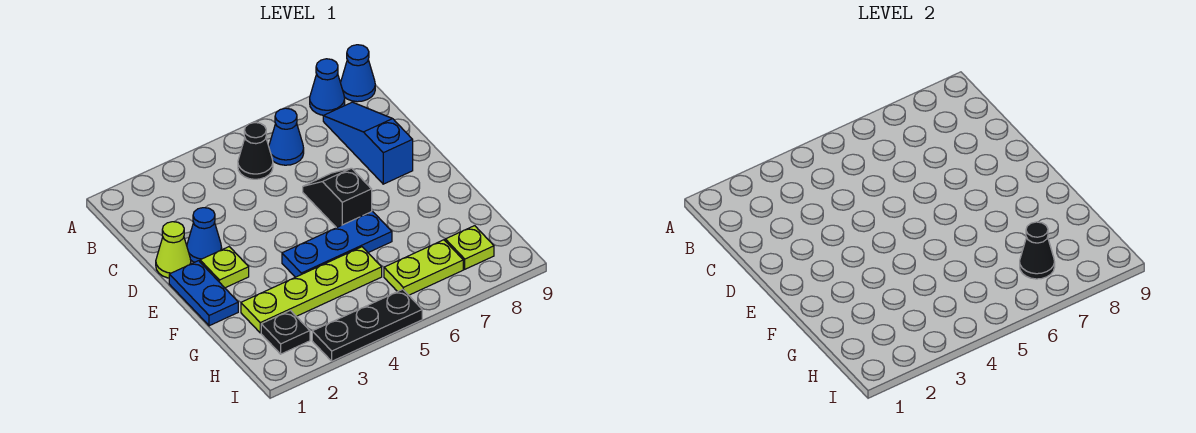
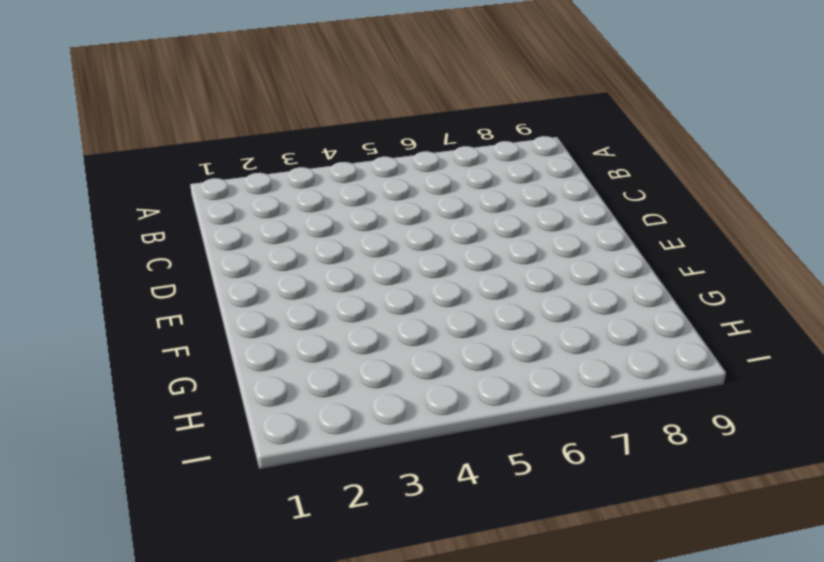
none -> blue cone A8 level 1
none -> blue cone A9 level 1
none -> black cone B5 level 1

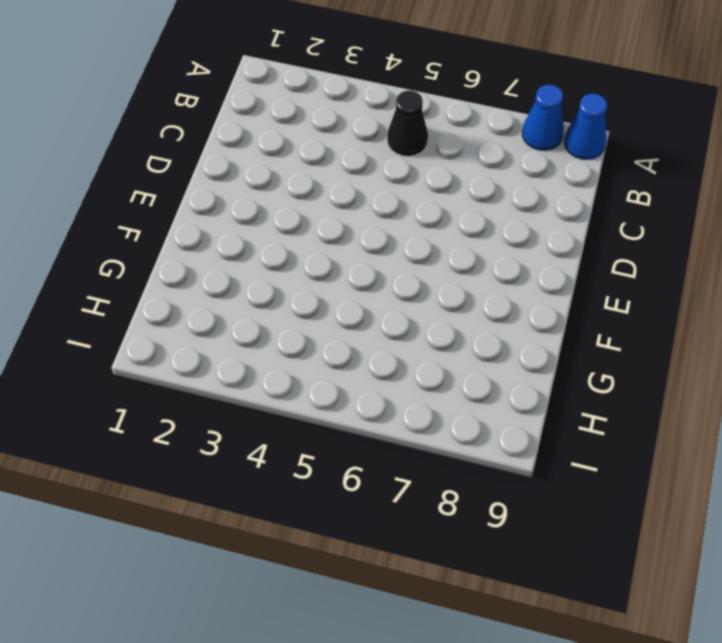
none -> blue cone B6 level 1
none -> blue slope B8:D8 level 1 top D
none -> lime cone D1 level 1

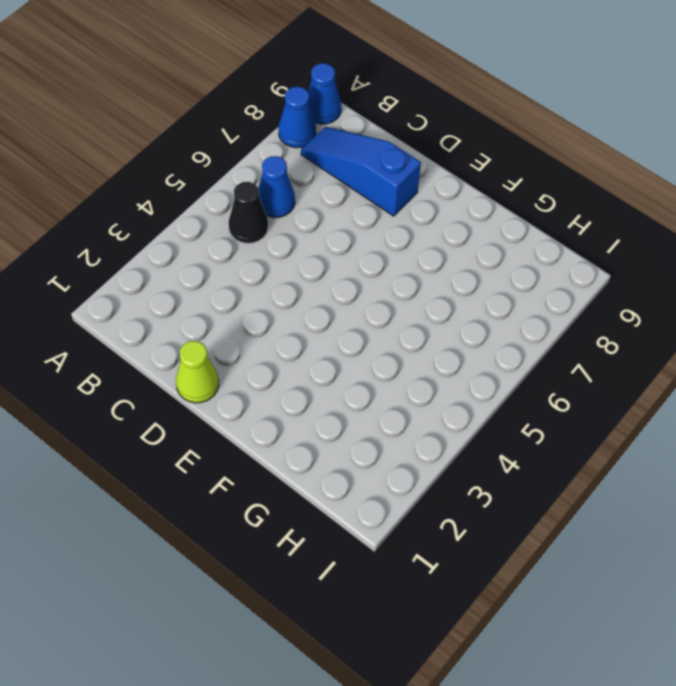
none -> blue cone D2 level 1
none -> black slope D6:E6 level 1 top E
none -> blue plate E1:F1 level 1

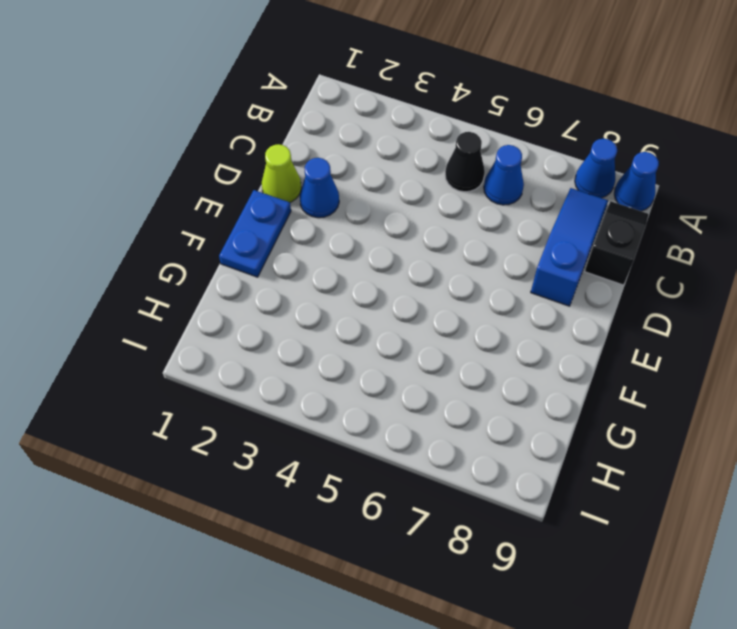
black slope B9:C9 level 1 top C -> black slope D6:E6 level 1 top E
none -> lime plate E2 level 1
none -> blue plate F4:F6 level 1
none -> lime plate G2:G5 level 1

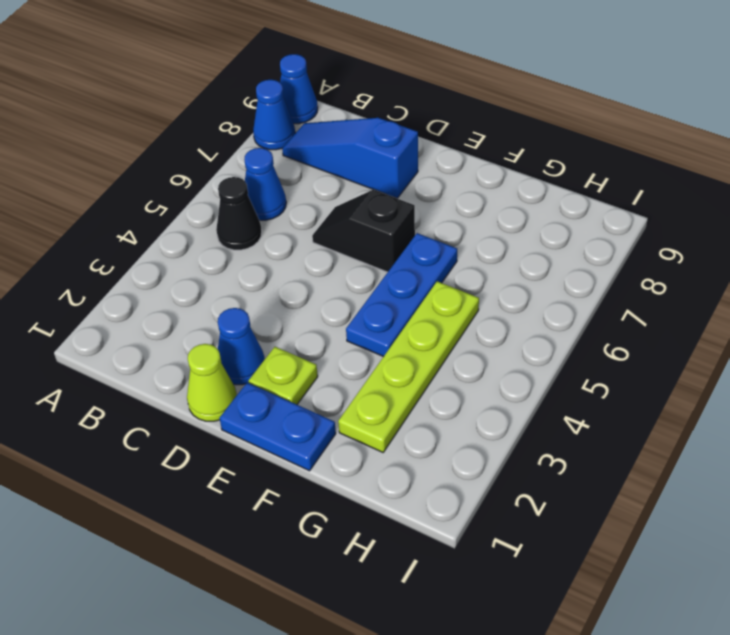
none -> black plate H2 level 1
none -> lime plate H6:H7 level 1
none -> lime plate H8 level 1

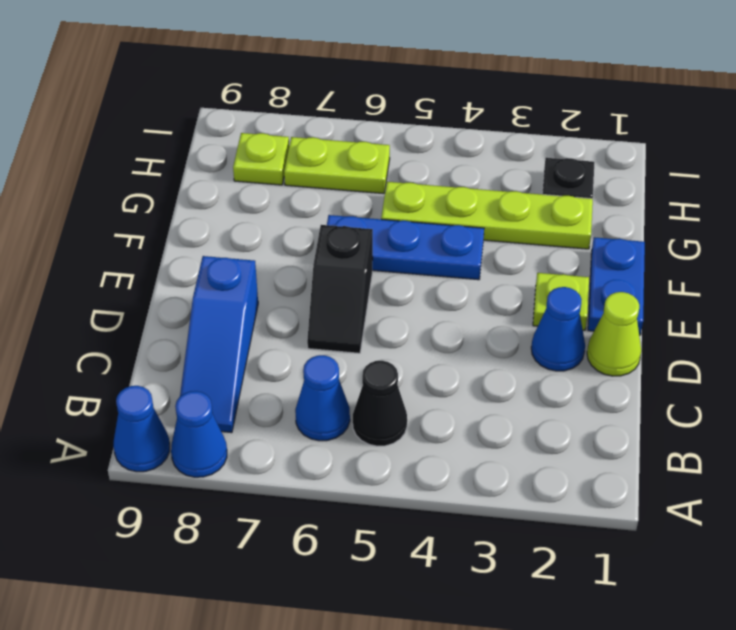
none -> black plate I3:I5 level 1
none -> black cone H7 level 2

